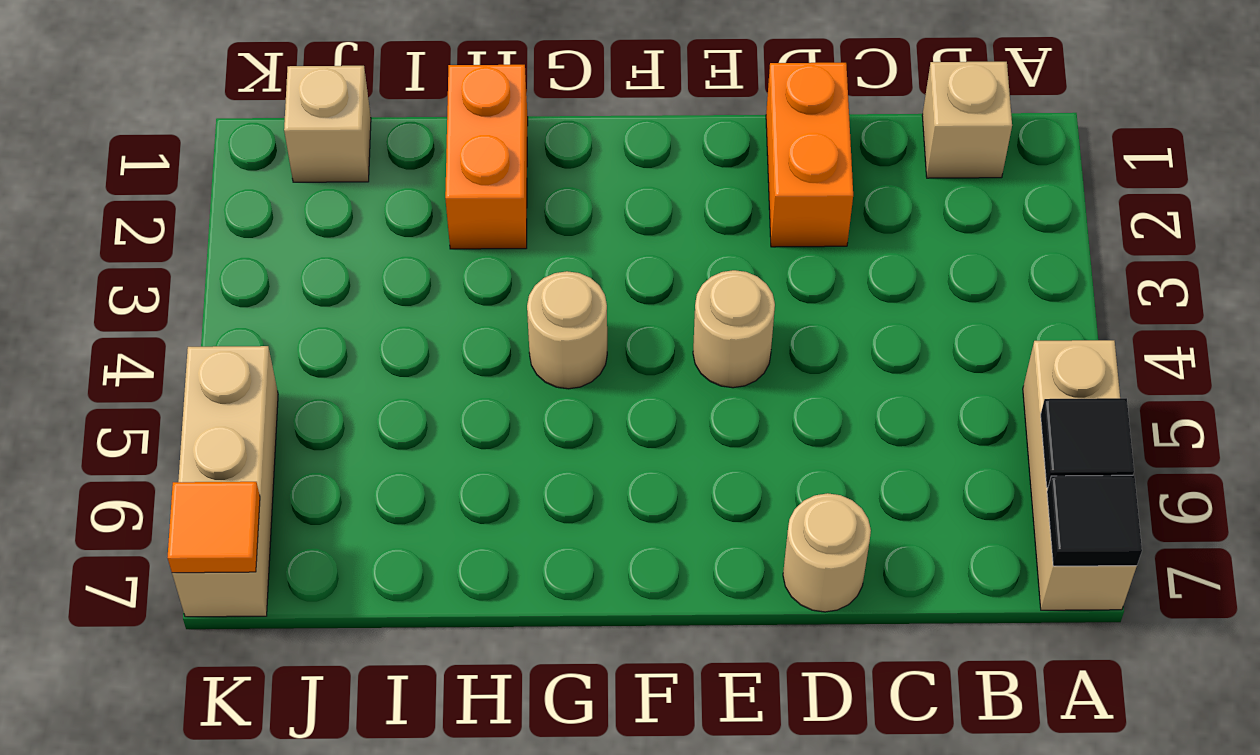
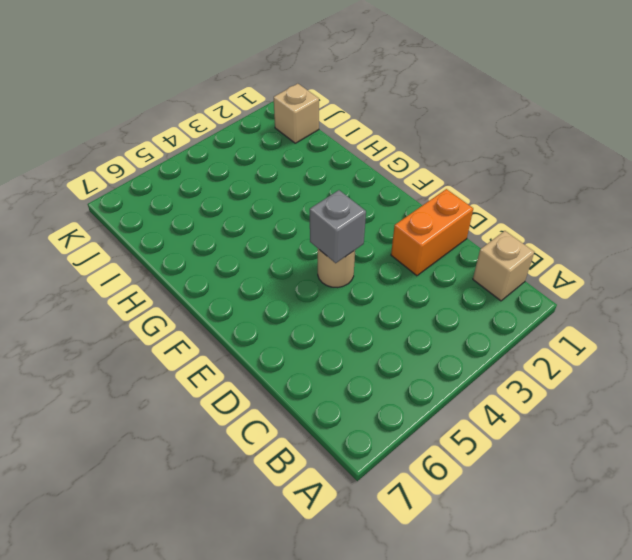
grey brick E4 level 2 -> none
none -> tan brick A5:A7 level 1
none -> tan round brick D7 level 1
none -> tan round brick G4 level 1

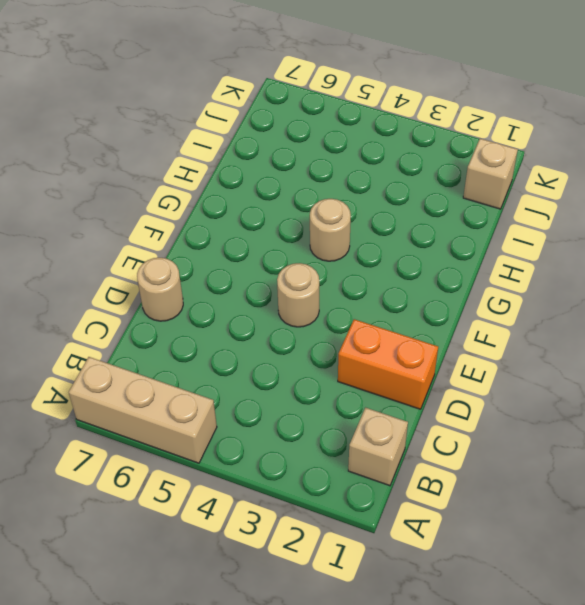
none -> orange brick H1:H2 level 1
none -> tan brick K5:K7 level 1
none -> black tile A6 level 2

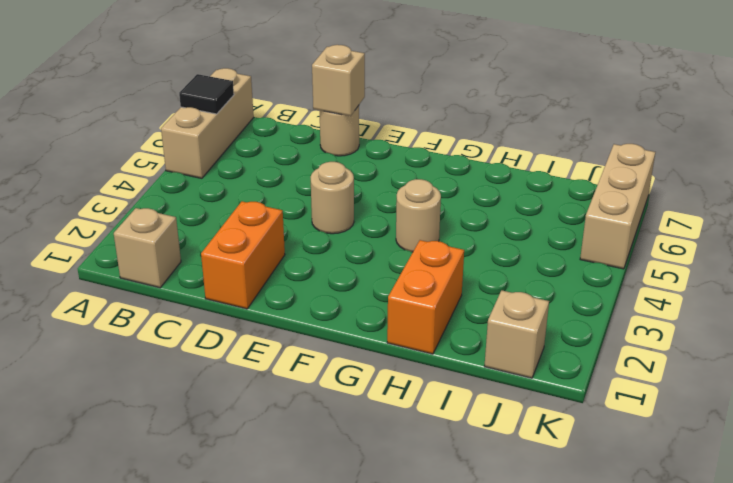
tan brick D7 level 2 -> none
none -> black tile A7 level 2
none -> orange tile K7 level 2

